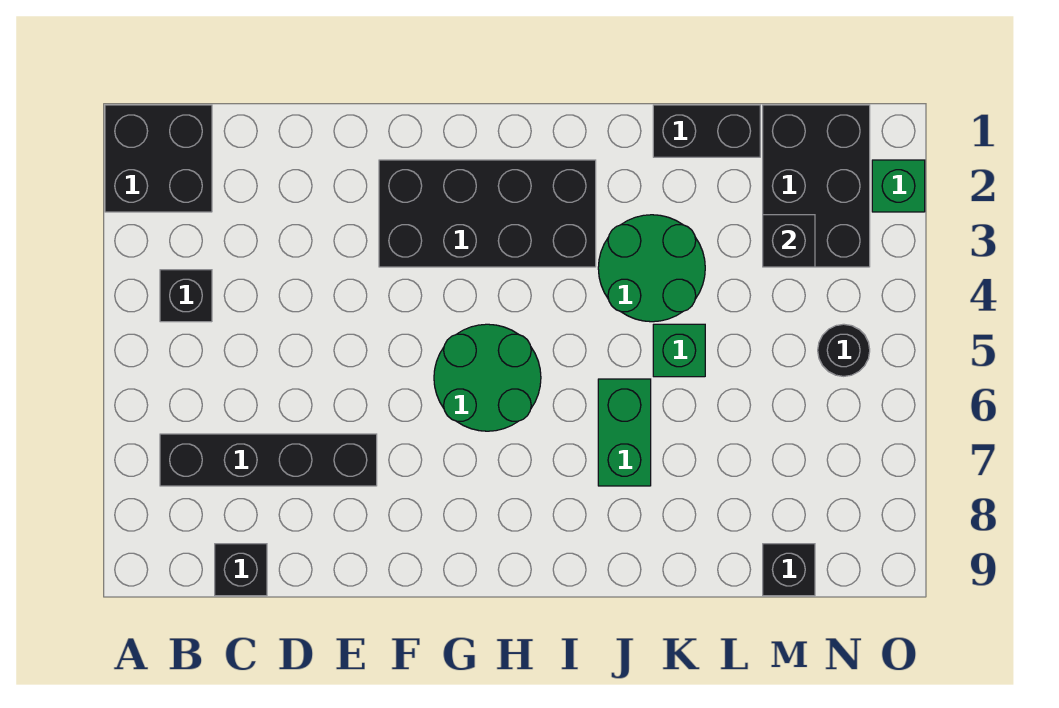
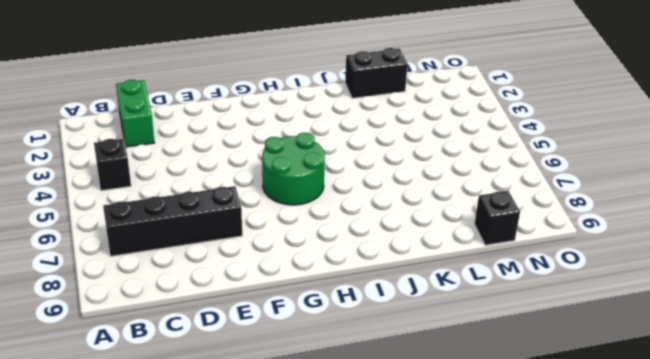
green brick C1:C2 level 1 -> green brick J6:J7 level 1
none -> black brick A1:B2 level 1
none -> black brick C9 level 1
none -> black brick F2:I3 level 1

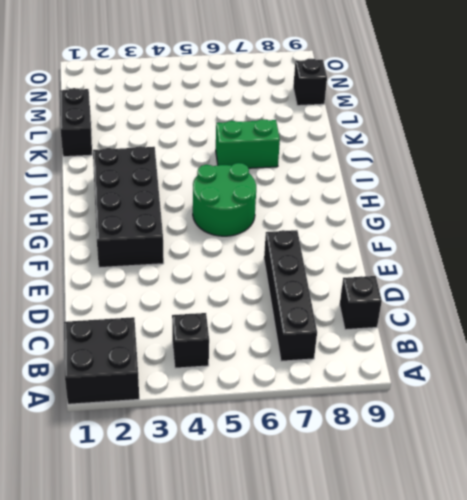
none -> green round brick J3:K4 level 1
none -> green brick K5 level 1
none -> black brick M1:N3 level 1

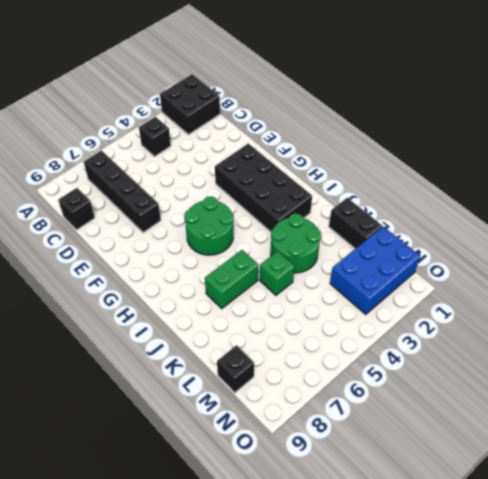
blue brick M1:N3 level 1 -> black brick M1:N3 level 1
none -> black round brick N5 level 1
none -> green brick O2 level 1
none -> black brick M3 level 2

